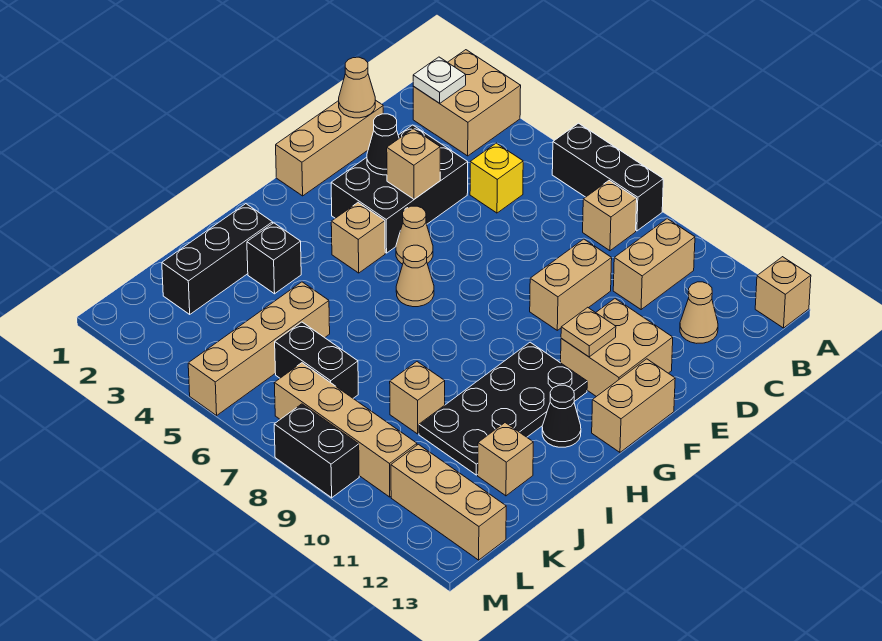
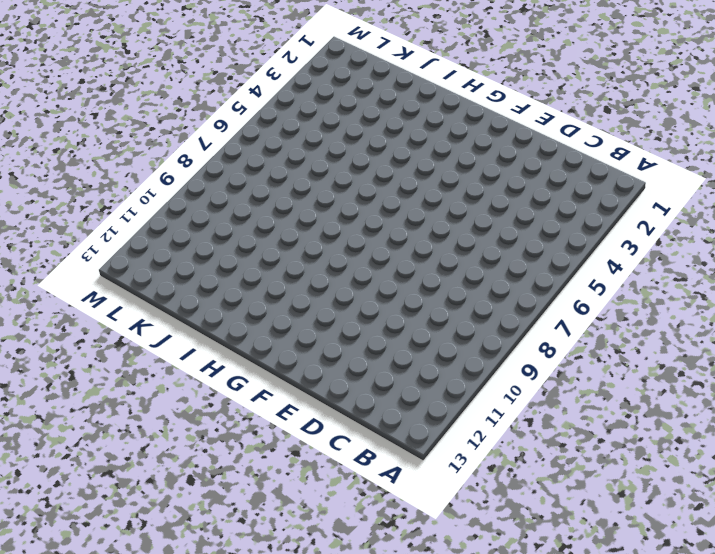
none -> tan brick A2:B3 level 1
none -> black brick A6:A8 level 1
none -> tan brick A13 level 1
none -> tan brick B8 level 1

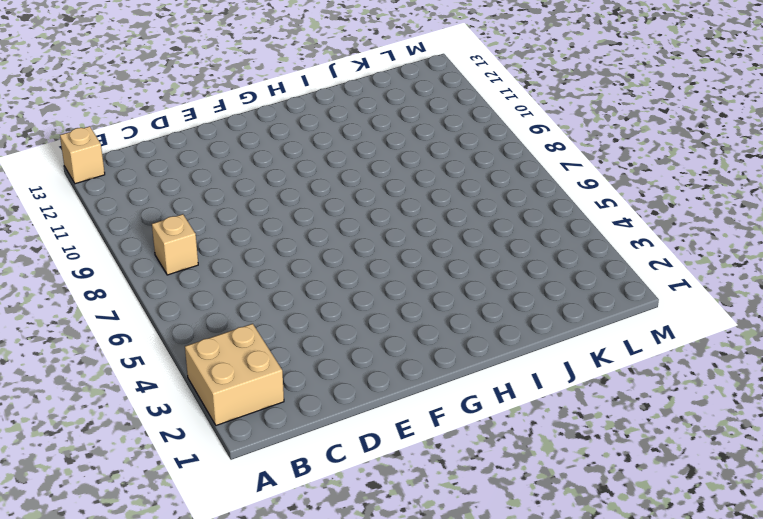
none -> black brick A6:A8 level 1
none -> tan brick B10:C10 level 1
none -> yellow brick C5 level 1
none -> tan cone C12 level 1

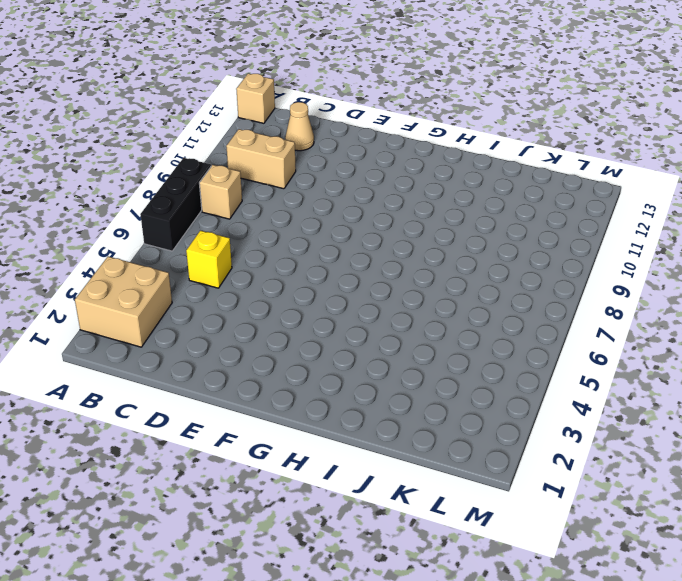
none -> tan brick D1:F1 level 1
none -> black brick D3:F4 level 1
none -> tan brick D9:E9 level 1
none -> tan brick E11:F12 level 1

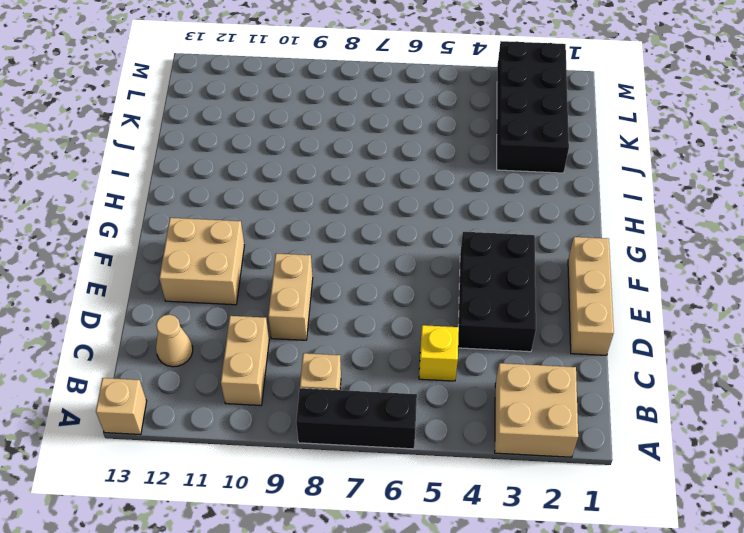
black brick J2:M3 level 1 -> black brick I2:K2 level 1
none -> tan cone F5 level 1
none -> tan brick F13:G13 level 1
none -> tan brick G4 level 1
none -> tan cone G6 level 1

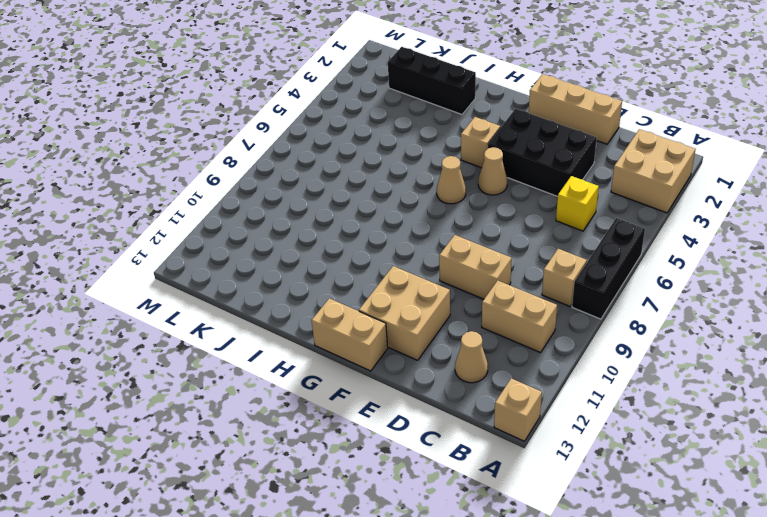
none -> black plate G10:J11 level 1
none -> black cone H12 level 1
none -> black brick I3 level 1
none -> tan brick J5:M5 level 1

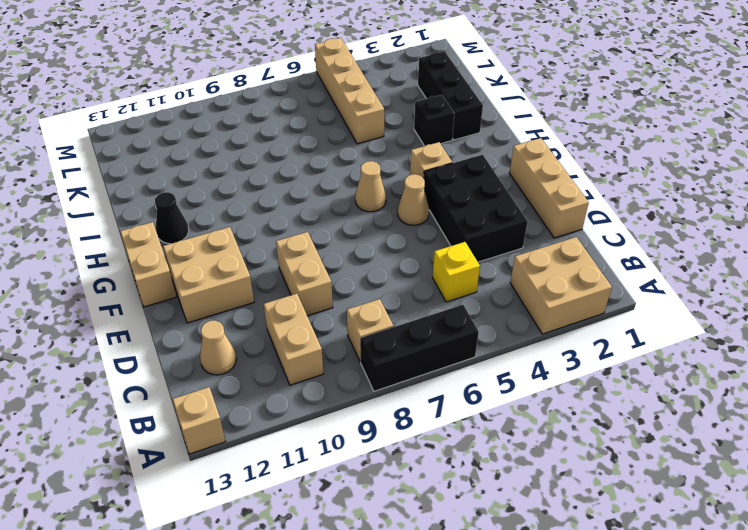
none -> black plate G10:J11 level 1
none -> tan brick J9 level 1
none -> tan brick J12 level 1
none -> black brick K6:K7 level 1

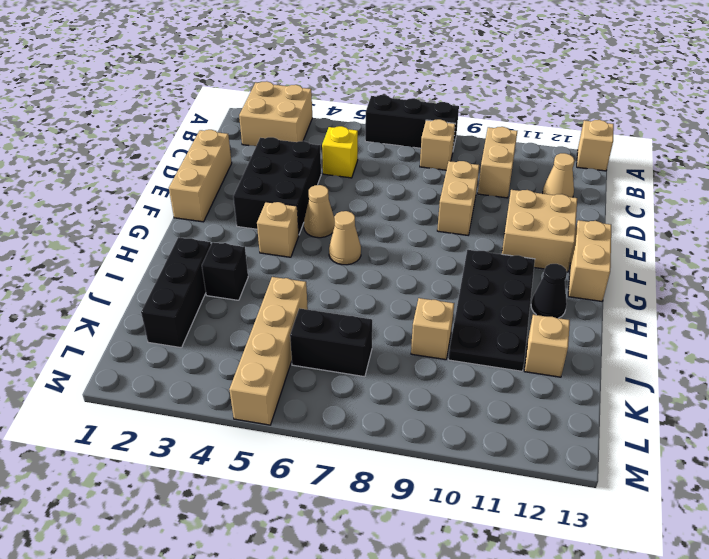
none -> tan brick L7:L10 level 1
none -> tan brick L11:L13 level 1
none -> black brick M8:M9 level 1
none -> white plate B2 level 2

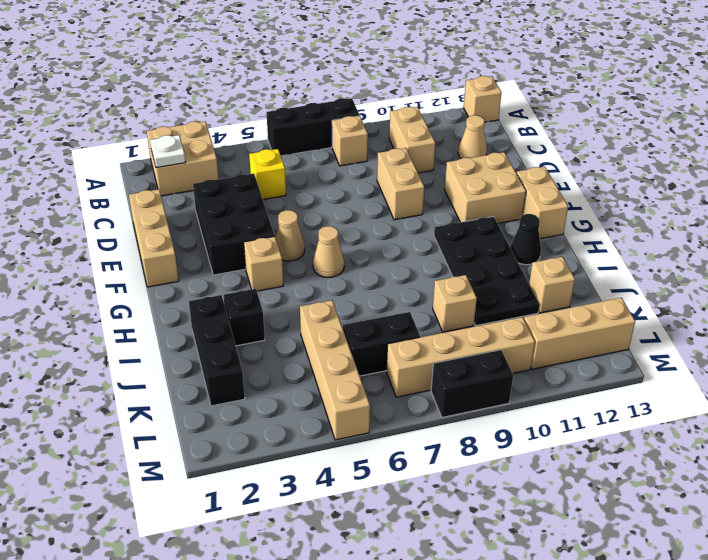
none -> tan cone D1 level 2
none -> black cone E3 level 2
none -> tan brick E4 level 2
none -> tan plate F11 level 2

